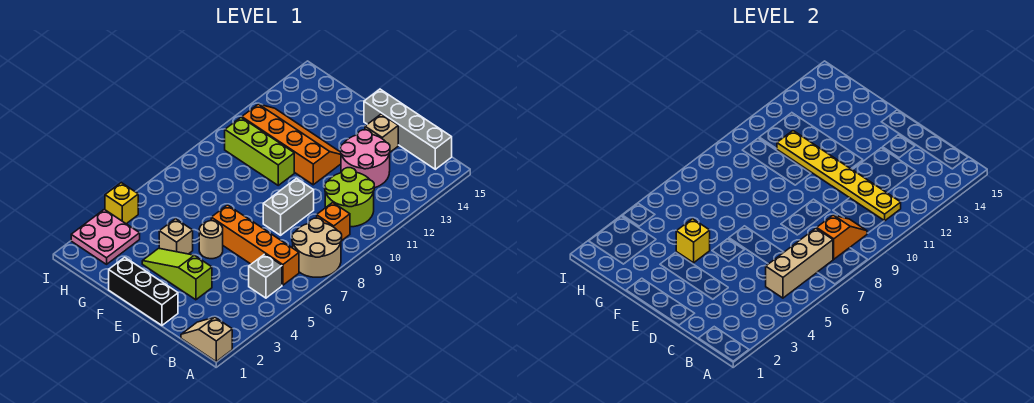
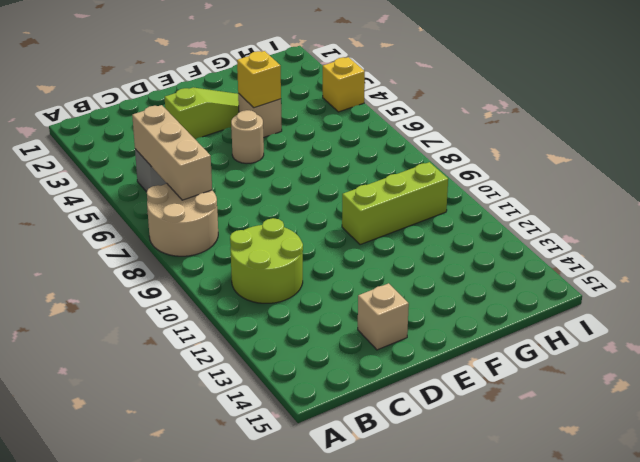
none -> tan slope A1:B1 level 1 top A
none -> orange brick B6:E6 level 1
none -> orange brick B9 level 1

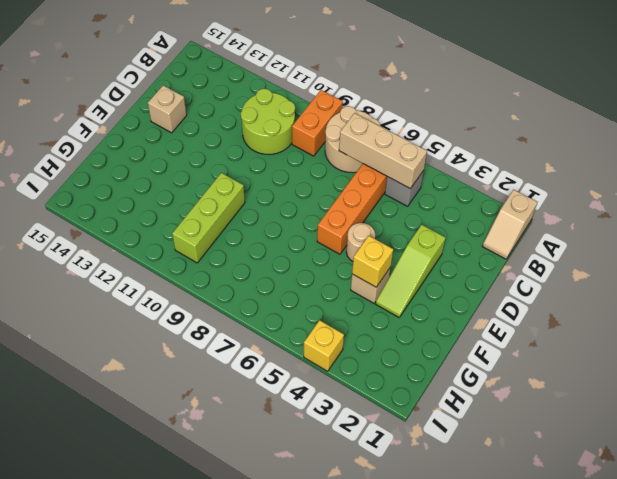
orange brick A9:B9 level 1 -> orange brick B9 level 1
none -> grey brick B15:E15 level 1
none -> pink round brick C12:D13 level 1
none -> black brick D1:F1 level 1

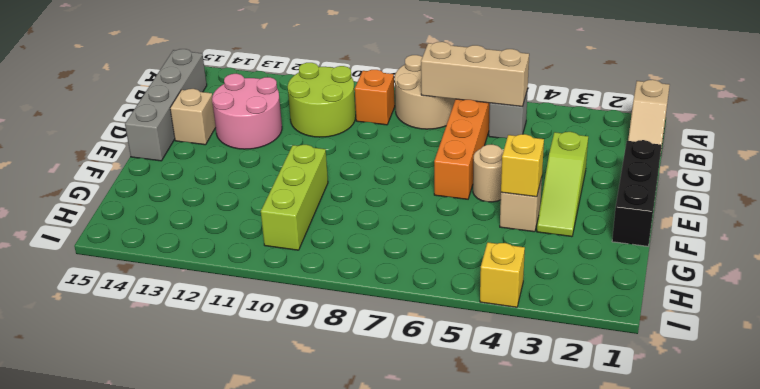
none -> grey brick D8:D9 level 1
none -> orange slope E11:H12 level 1 top 11
none -> pink plate H2:I3 level 1

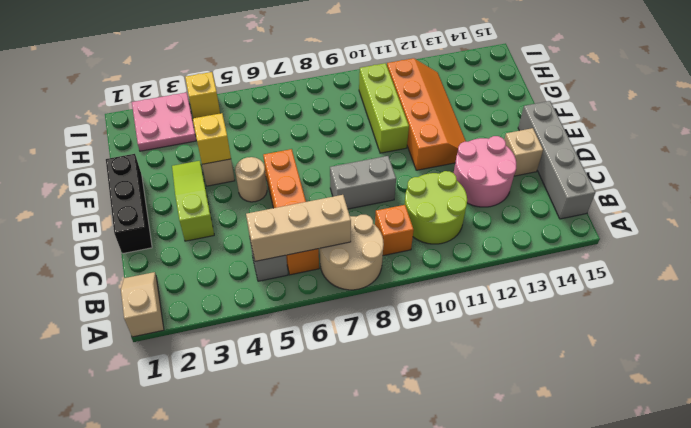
none -> orange slope B8:B9 level 2 top 8
none -> yellow plate B11:G11 level 2

